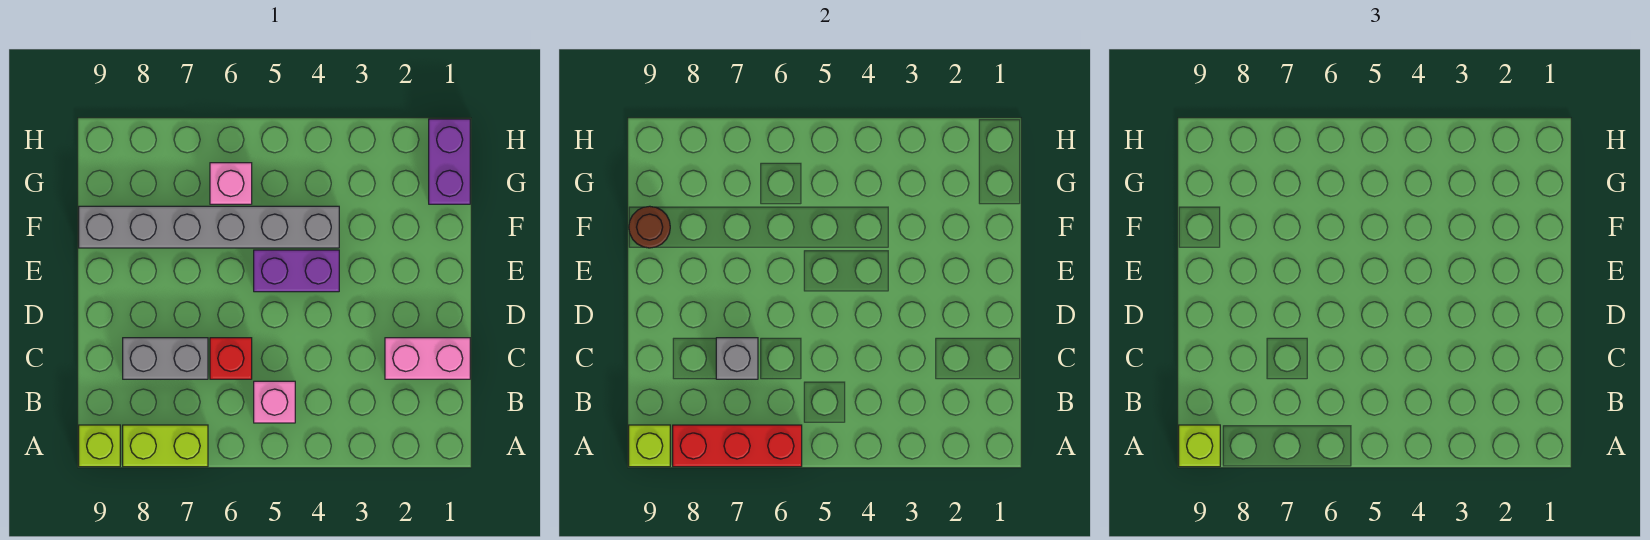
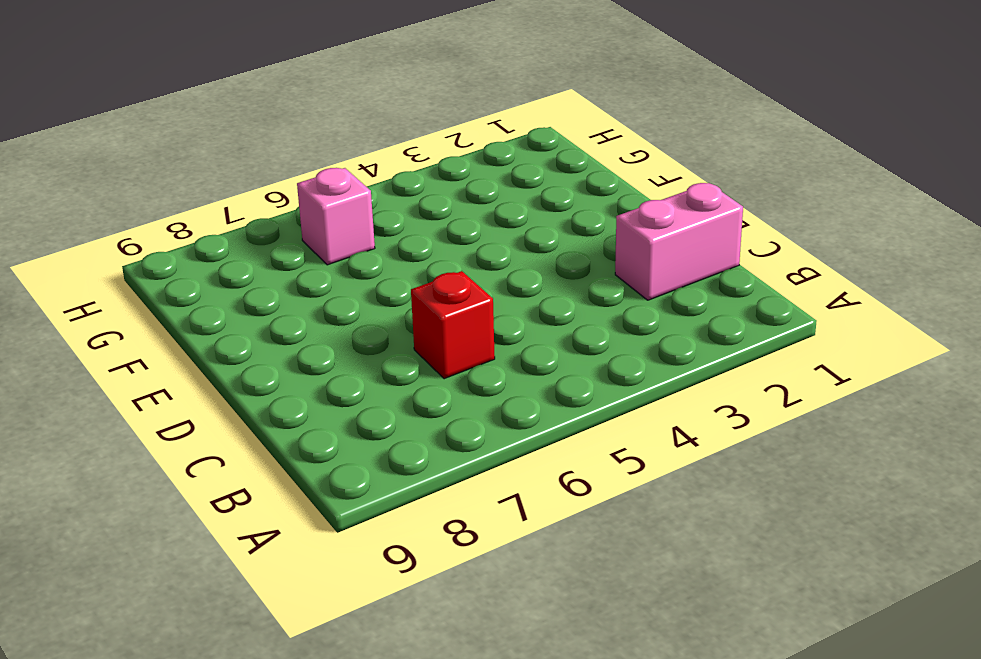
none -> lime brick A7:A8 level 1
none -> lime brick A9 level 1
none -> pink brick B5 level 1

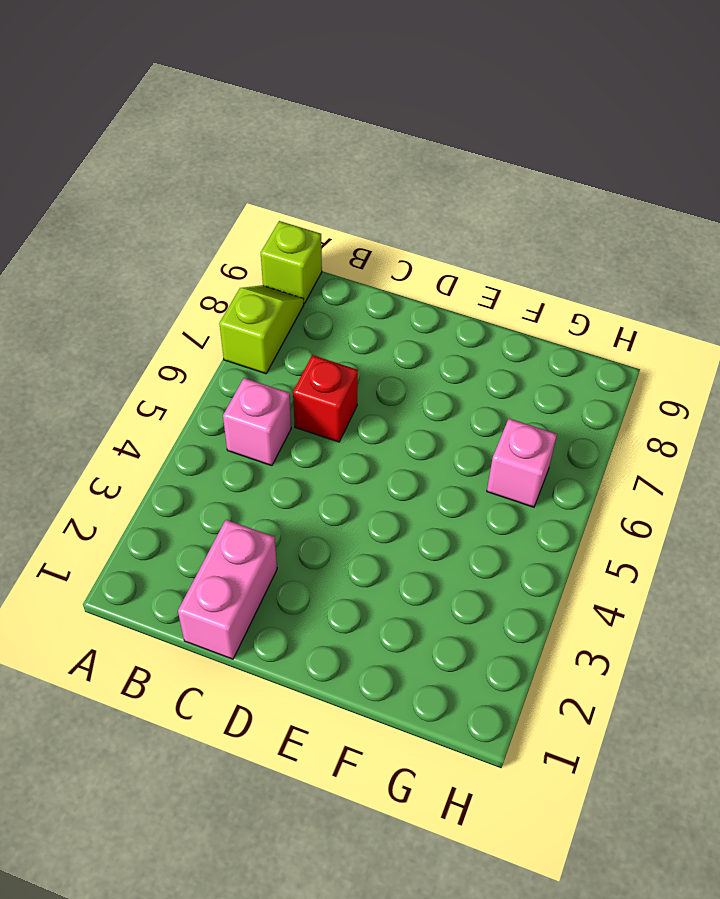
lime slope A7:A8 level 1 top 7 -> lime brick A7:A8 level 1
none -> grey brick C7:C8 level 1
none -> purple brick E4:E5 level 1
none -> grey brick F4:F9 level 1

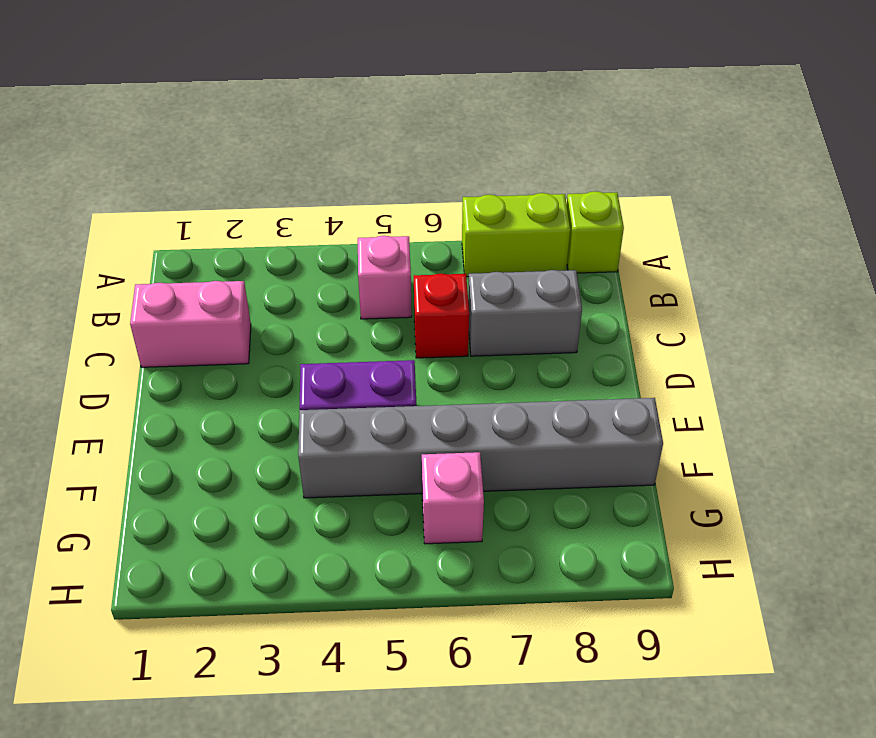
none -> purple brick G1:H1 level 1
none -> red brick A6:A8 level 2
none -> lime brick A9 level 2

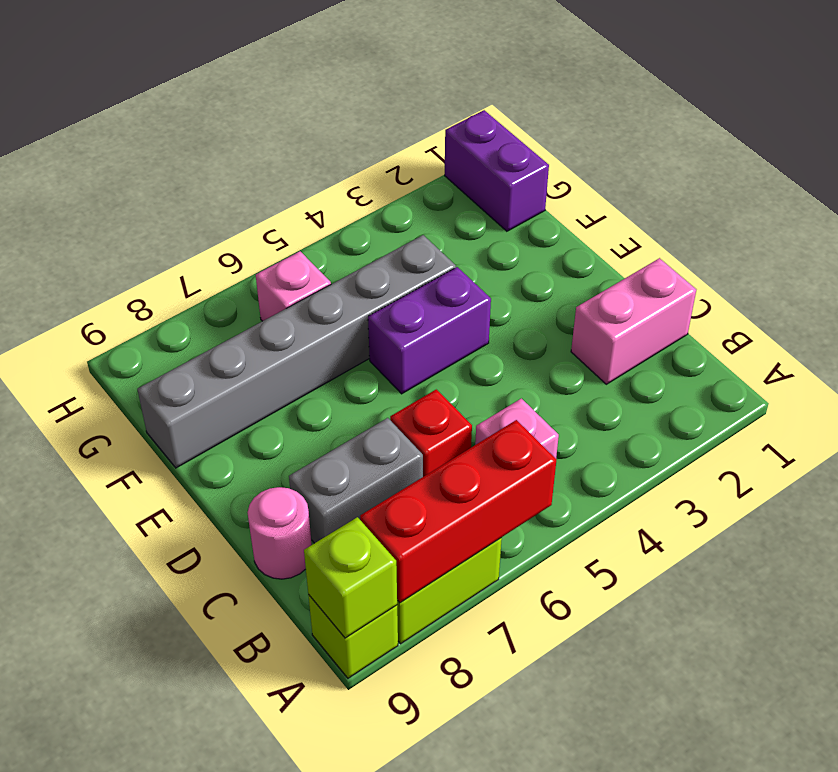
pink round brick C9 level 1 -> none
none -> grey brick C7 level 2
none -> brown round brick F9 level 2
none -> lime brick A9 level 3

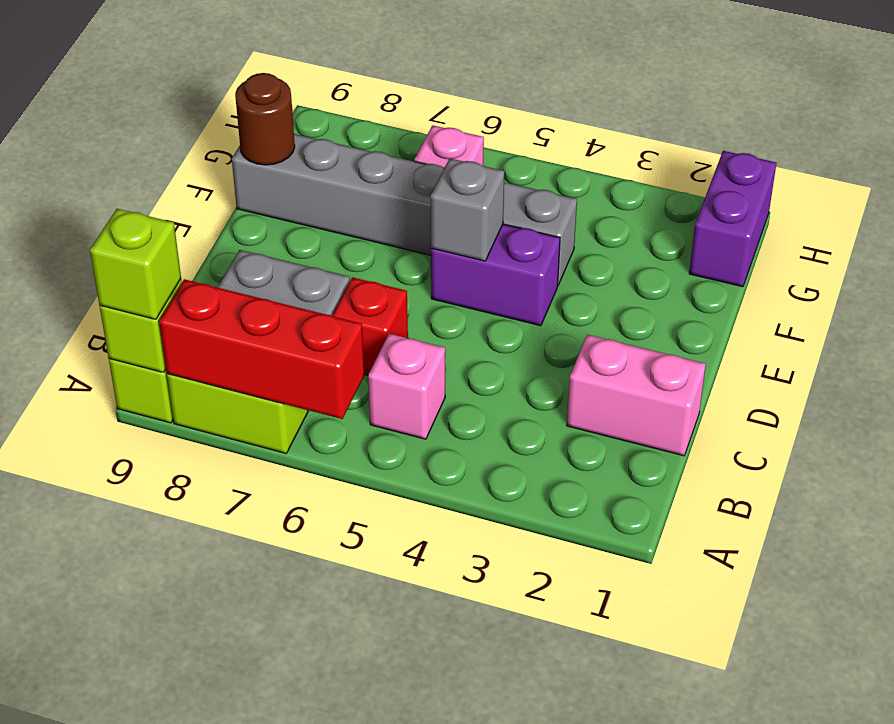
grey brick E5 level 2 -> grey brick C7 level 2

